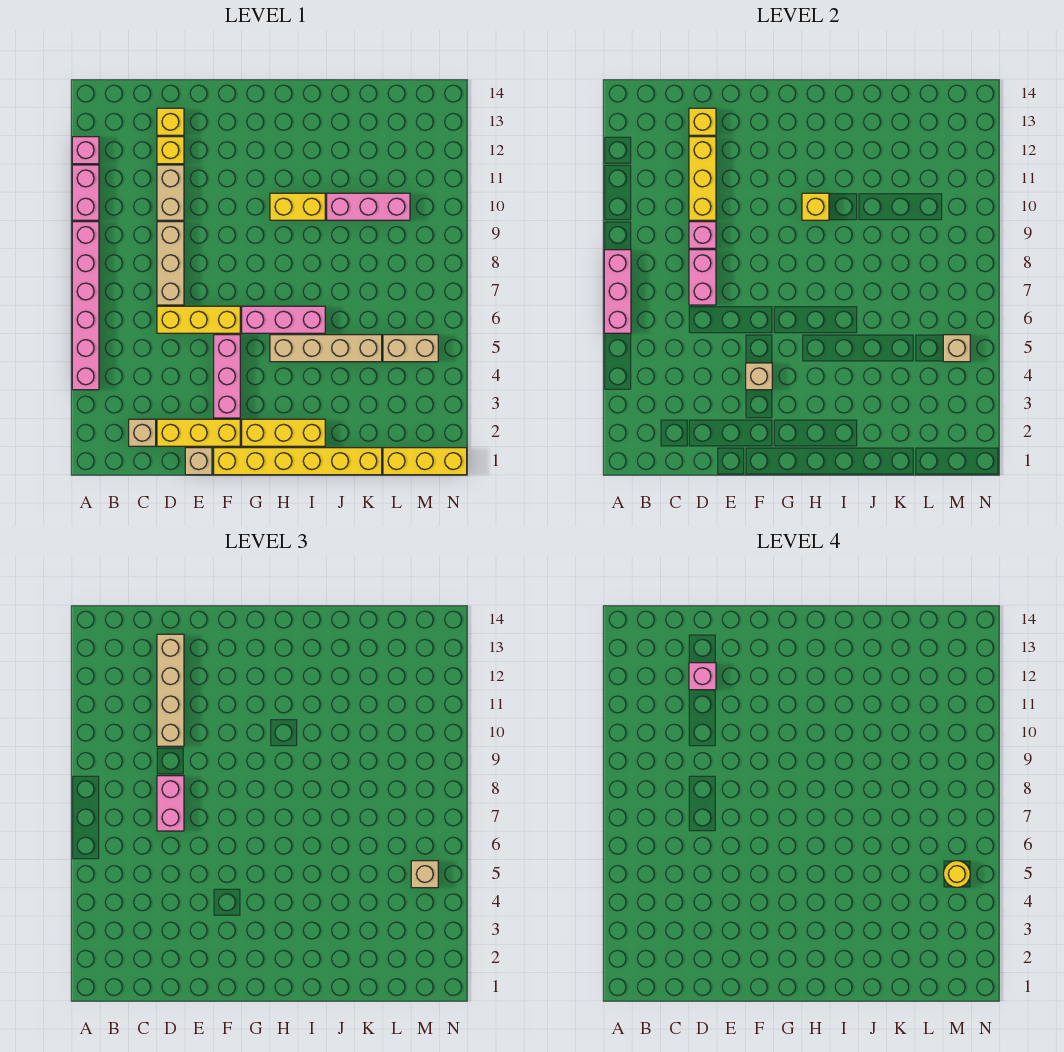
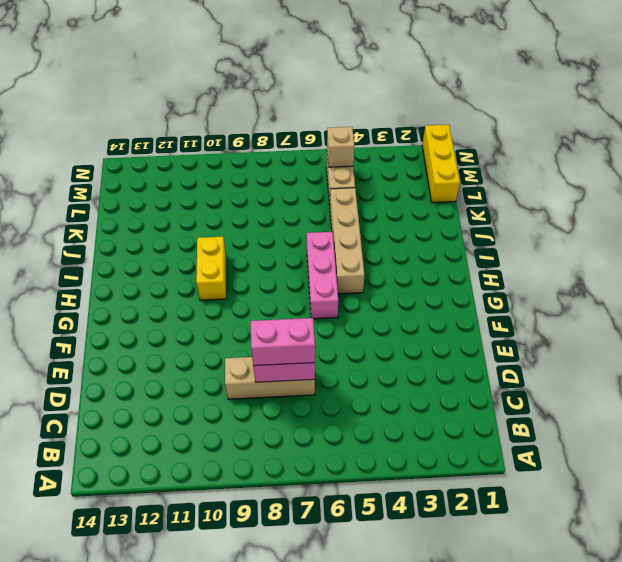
none -> pink brick A4:A9 level 1
none -> pink brick A10:A11 level 1
none -> pink brick A12 level 1
none -> tan brick C2 level 1

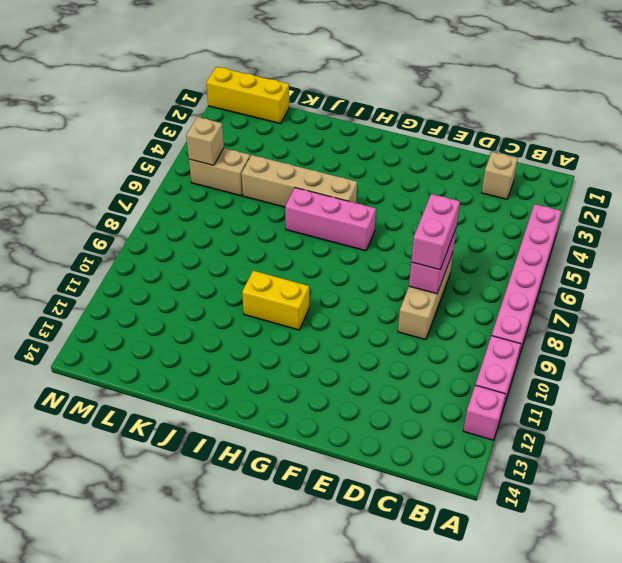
none -> yellow brick D2:F2 level 1
none -> yellow brick D6:F6 level 1
none -> tan brick D10:D11 level 1
none -> yellow brick D12 level 1

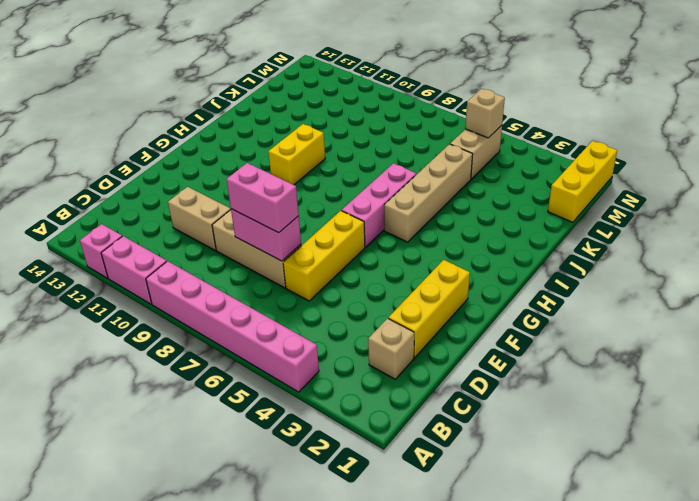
none -> yellow brick D12 level 1
none -> yellow brick D13 level 1
none -> tan brick E1 level 1
none -> yellow brick F1:K1 level 1

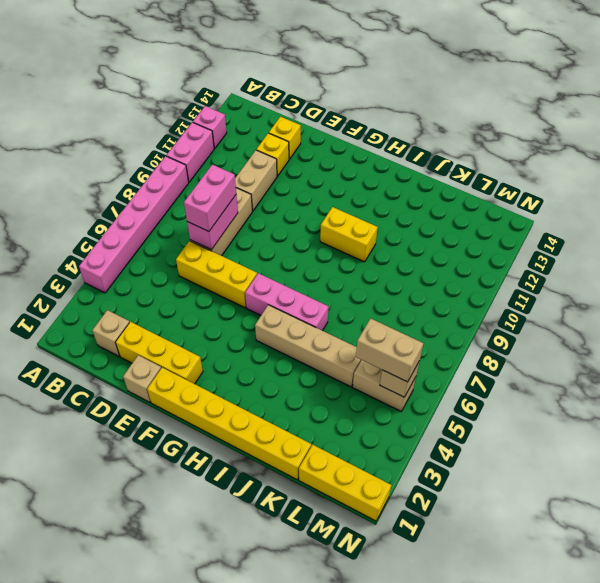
tan brick L5:M5 level 3 -> tan brick M5 level 3
none -> pink brick F3:F5 level 1
none -> yellow brick G2:I2 level 1
none -> pink brick J10:L10 level 1
none -> pink brick A6:A8 level 2

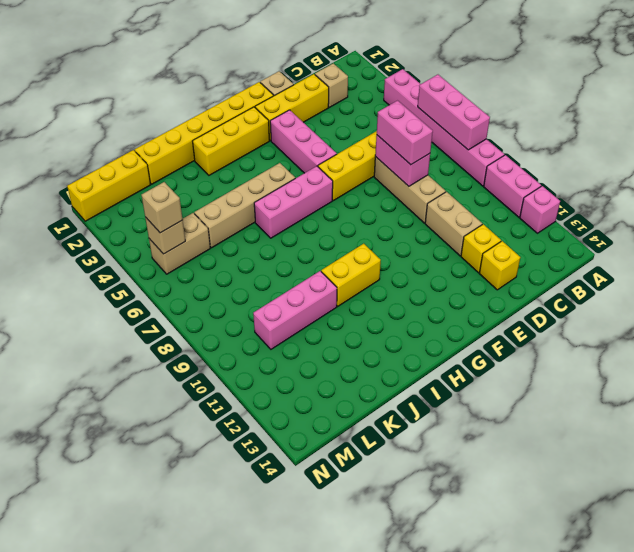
none -> pink brick D9 level 2
none -> yellow brick D10:D12 level 2
none -> yellow brick D13 level 2
none -> tan brick F4 level 2

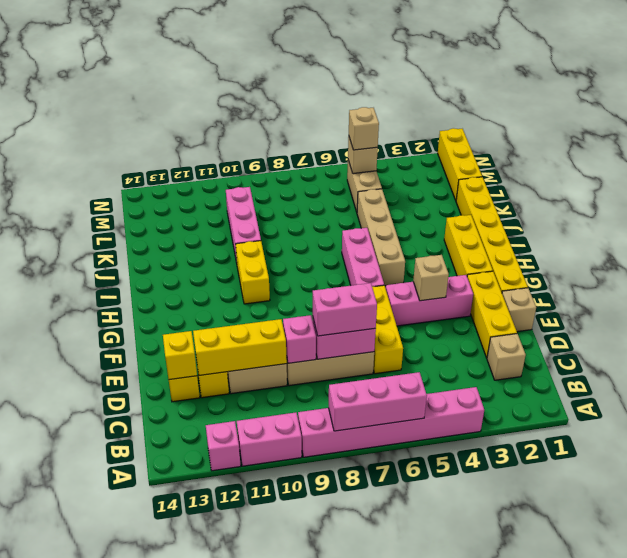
none -> yellow brick H10 level 2
none -> tan brick D10:D13 level 3
none -> pink brick D12 level 4
none -> yellow round brick M5 level 4

